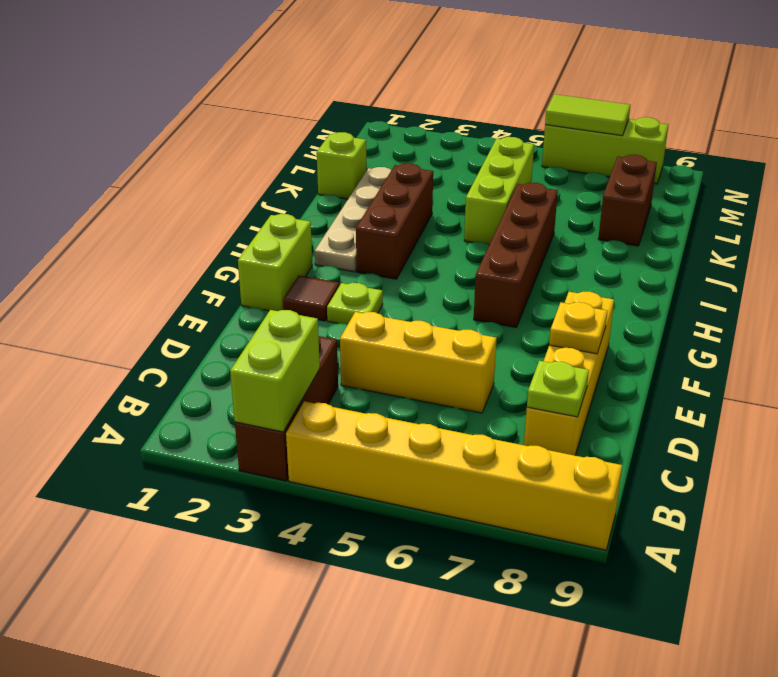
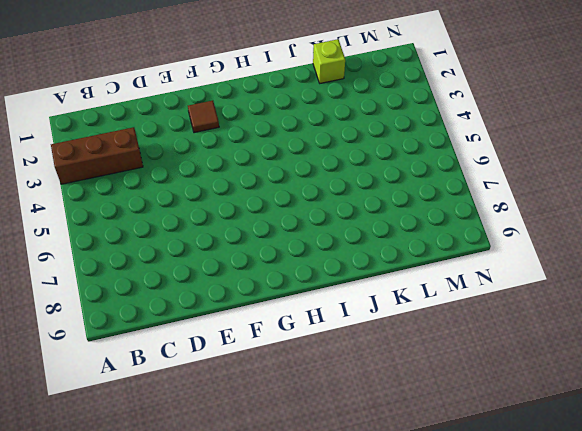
none -> yellow brick A4:A9 level 1
none -> yellow brick C8:F8 level 1
none -> yellow brick D4:D6 level 1

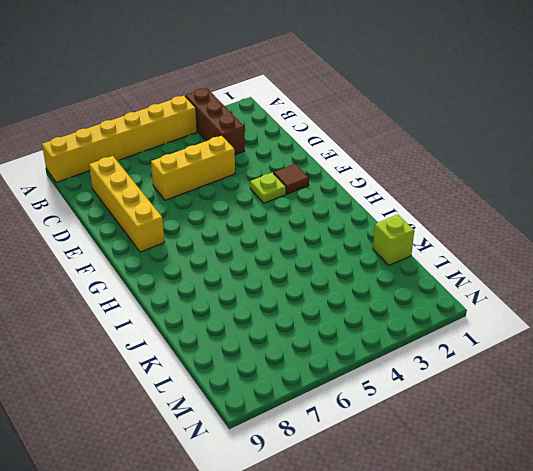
none -> lime brick F1:G1 level 1
none -> brown brick G6:J6 level 1
none -> tan plate H2:K2 level 1

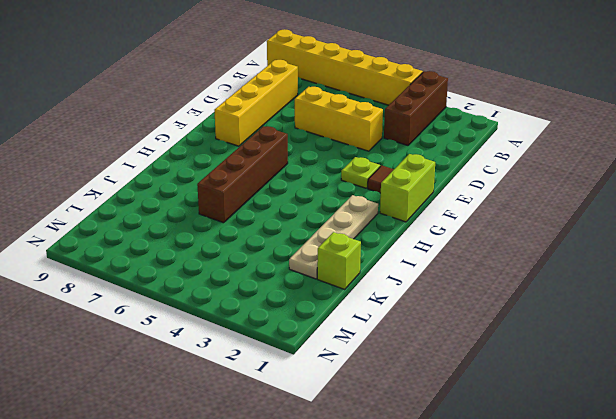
none -> brown brick H3:J3 level 1
none -> lime brick J5:L5 level 1
none -> brown brick K8:L8 level 1

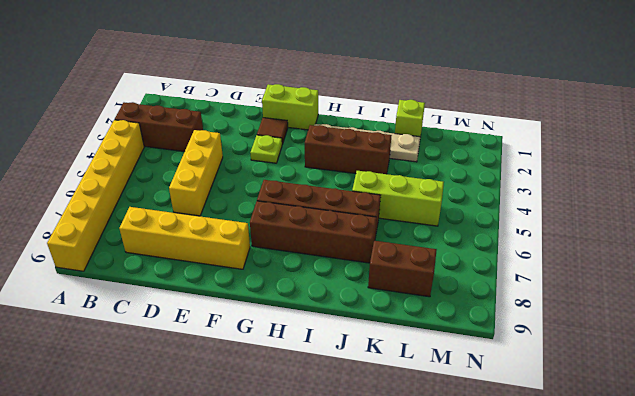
brown brick G7:J7 level 1 -> none
none -> lime brick N6:N8 level 1
none -> lime brick A3:B3 level 2
none -> lime plate C8 level 2

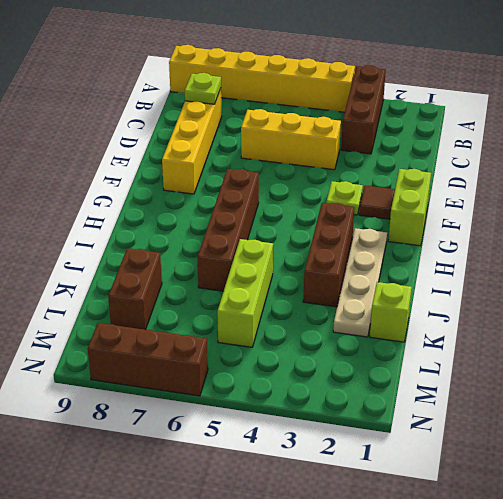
brown brick N6:N8 level 1 -> lime brick N6:N8 level 1
none -> lime brick A3:B3 level 2
none -> yellow plate E8 level 2
none -> lime tile N6:N7 level 2

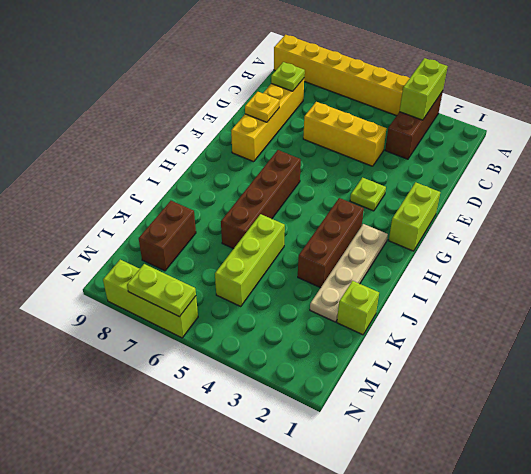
lime plate N6:N7 level 2 -> lime tile N6:N7 level 2
none -> brown tile F2 level 1

